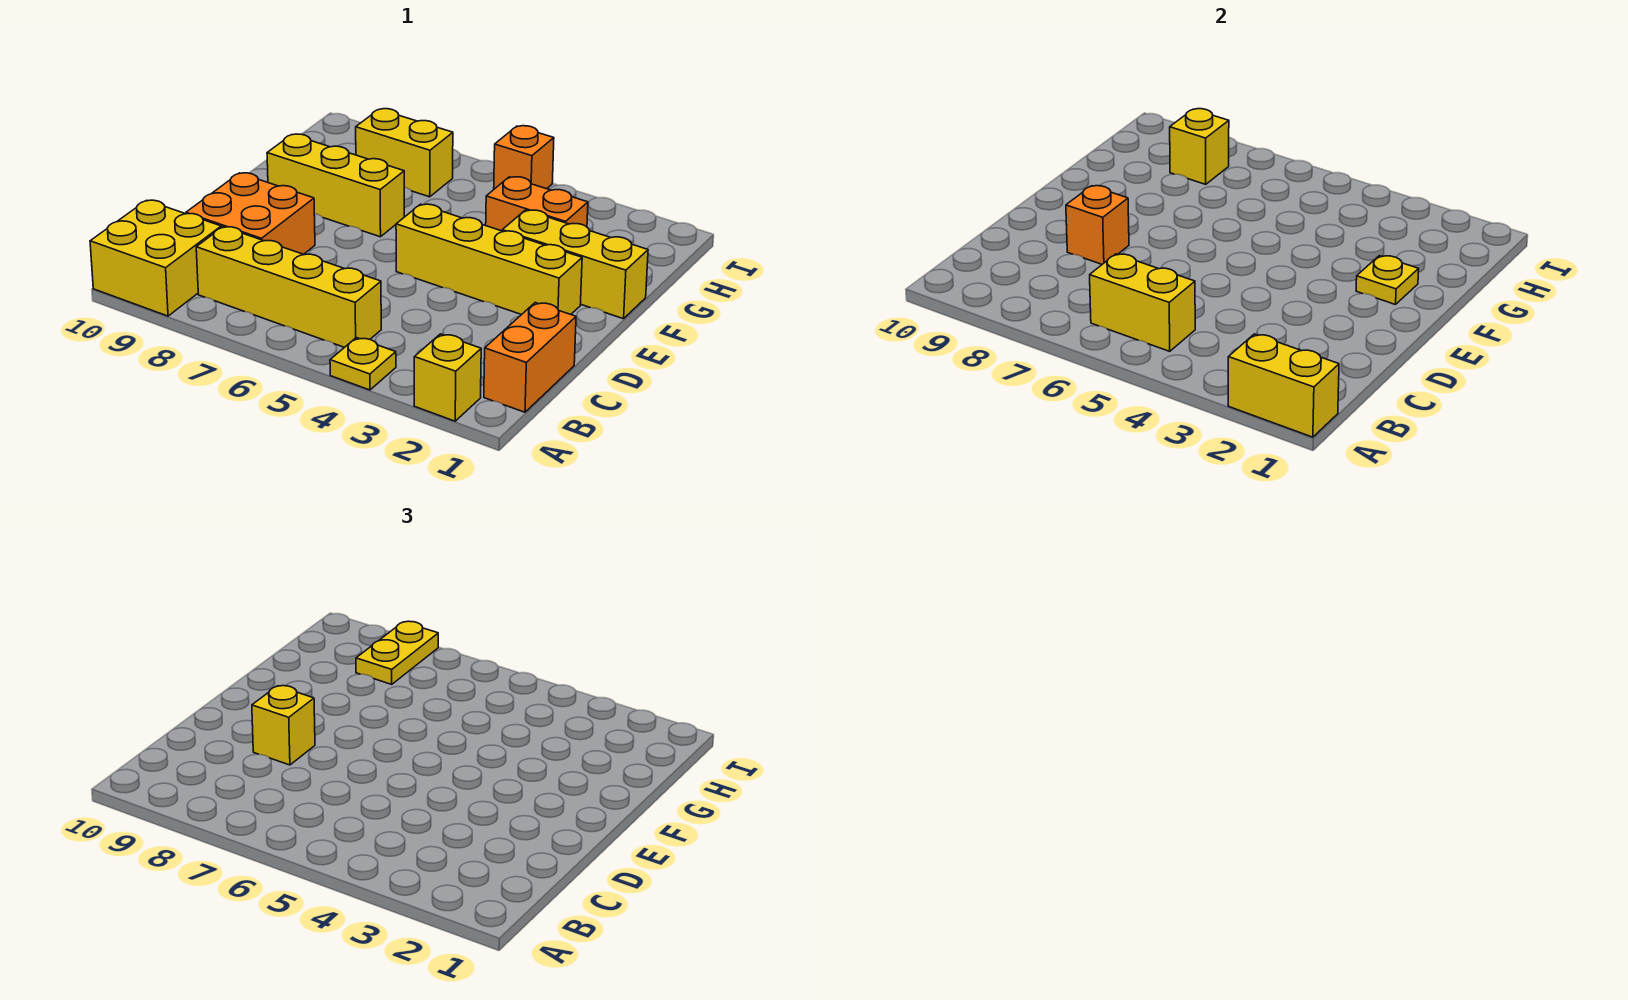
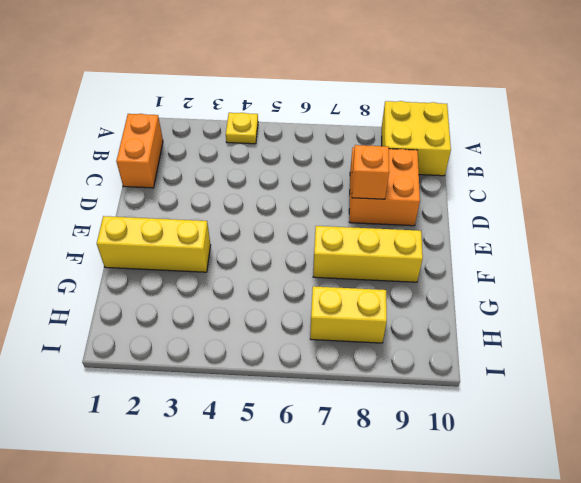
none -> yellow brick A2 level 1
none -> yellow brick B5:B8 level 1
none -> yellow brick E2:E5 level 1

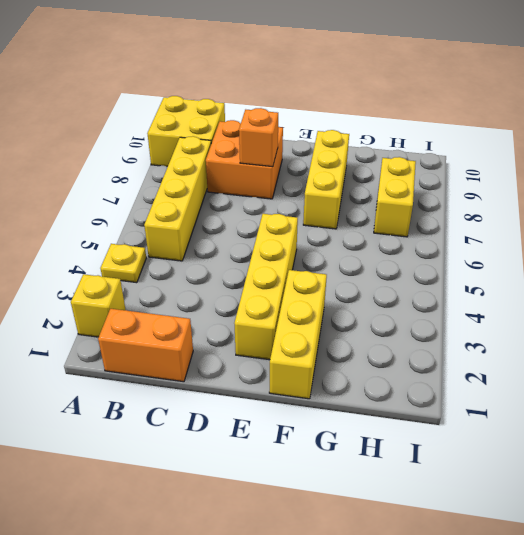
none -> orange brick G3:G4 level 1
none -> orange brick I5 level 1
none -> yellow brick A1:A2 level 2

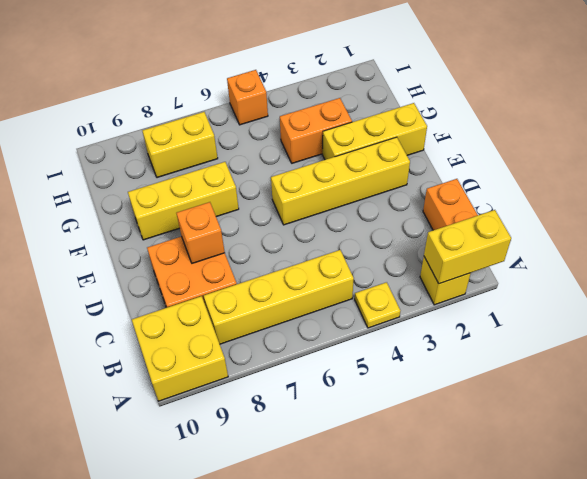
none -> yellow brick B5:B6 level 2
none -> yellow plate F2 level 2
none -> yellow brick H8 level 2

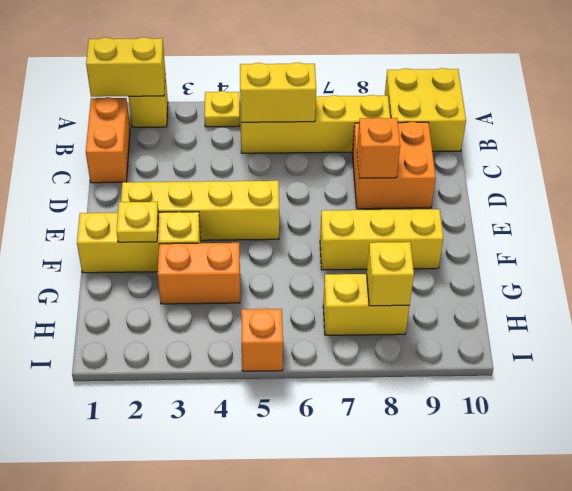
none -> yellow brick D8 level 3
none -> yellow plate H8:I8 level 3

